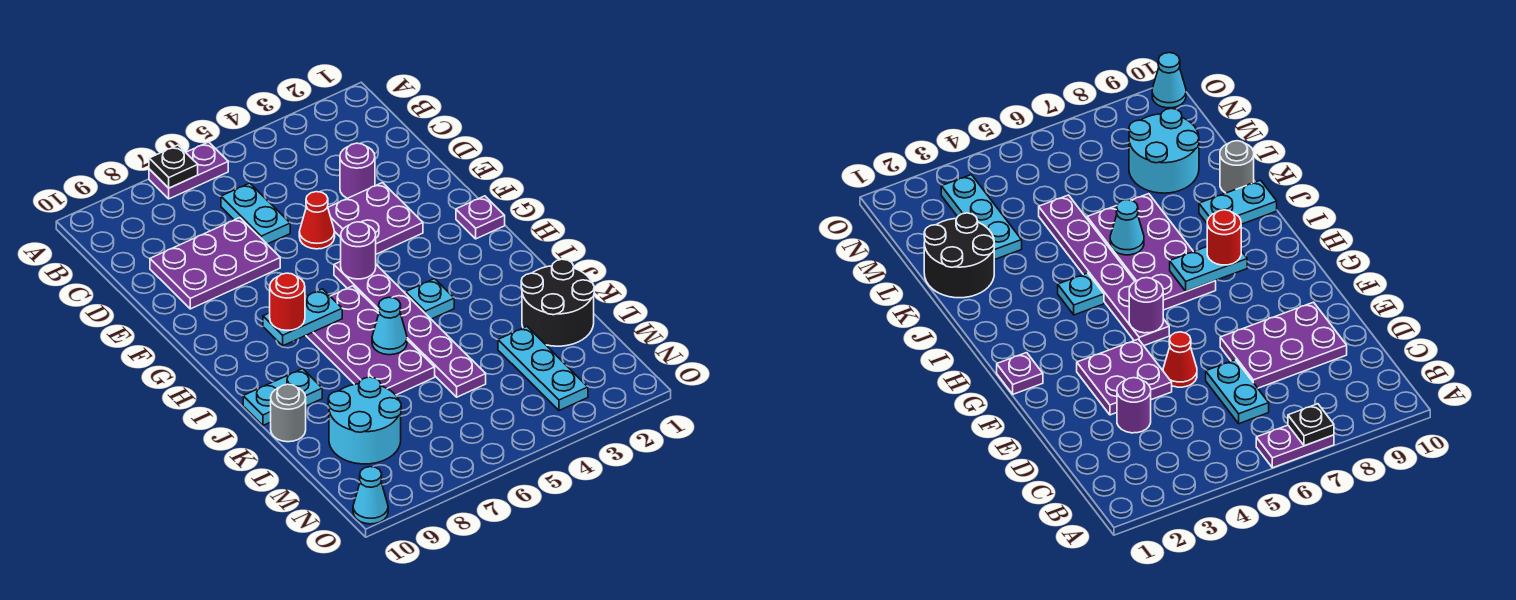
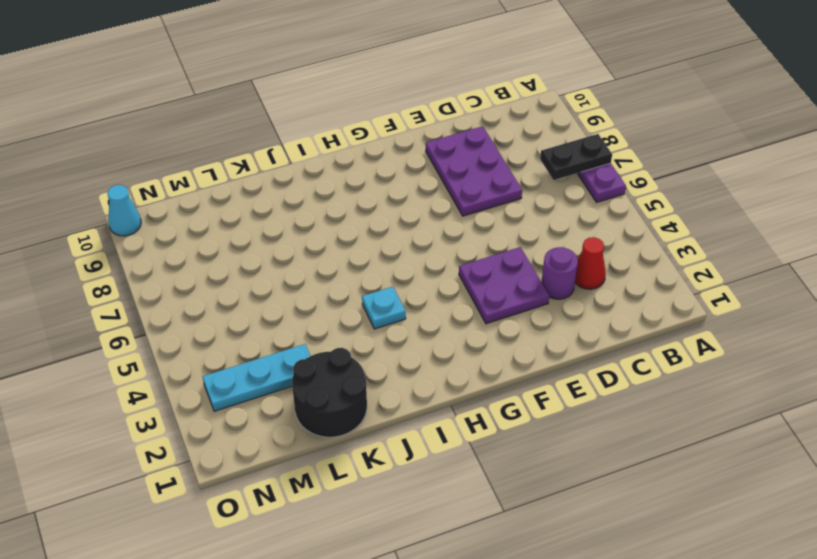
black plate A7:B7 level 2 -> black plate A7 level 2
red cone C3 level 1 -> red cone E5 level 1
none -> cyan plate C6:D6 level 1
none -> purple plate G1 level 1
none -> purple plate G5:L5 level 1

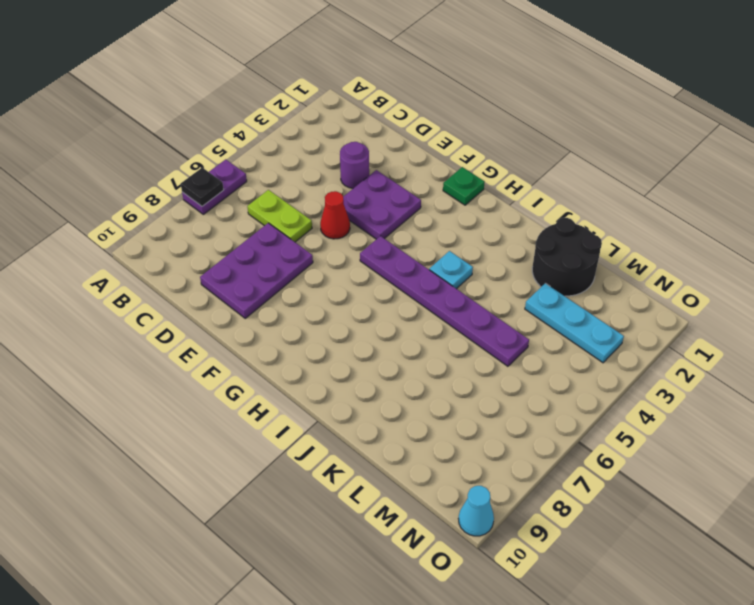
lime plate C6:D6 level 1 -> cyan plate C6:D6 level 1
green plate G1 level 1 -> purple plate G1 level 1
none -> purple plate H6:K7 level 1
none -> cyan plate J9:J10 level 1
none -> grey round brick K10 level 1

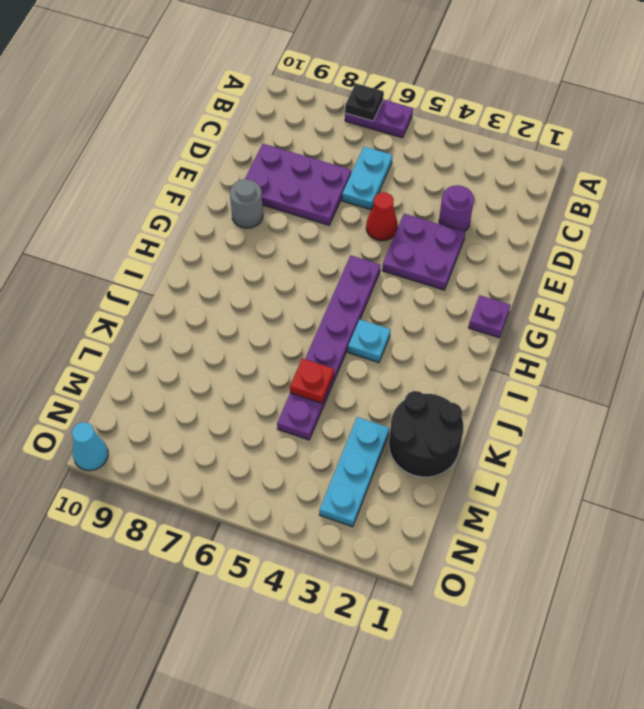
grey round brick F9 level 1 -> grey round brick K10 level 1
red plate K5 level 2 -> none
none -> purple plate H6:K7 level 1
none -> cyan plate J9:J10 level 1
none -> cyan round brick L8:M9 level 1

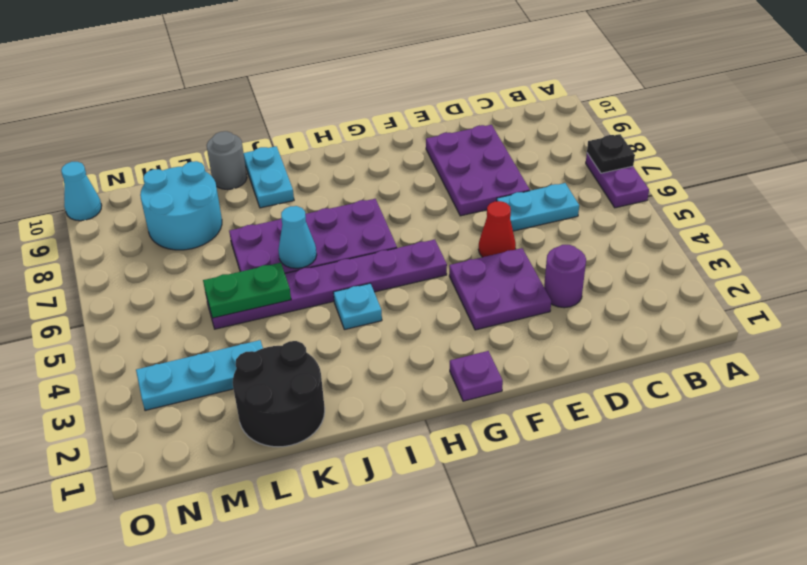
green plate K5:L5 level 2 -> none
none -> purple round brick G5 level 2
none -> cyan plate H7:H8 level 2
none -> red round brick H8 level 3

